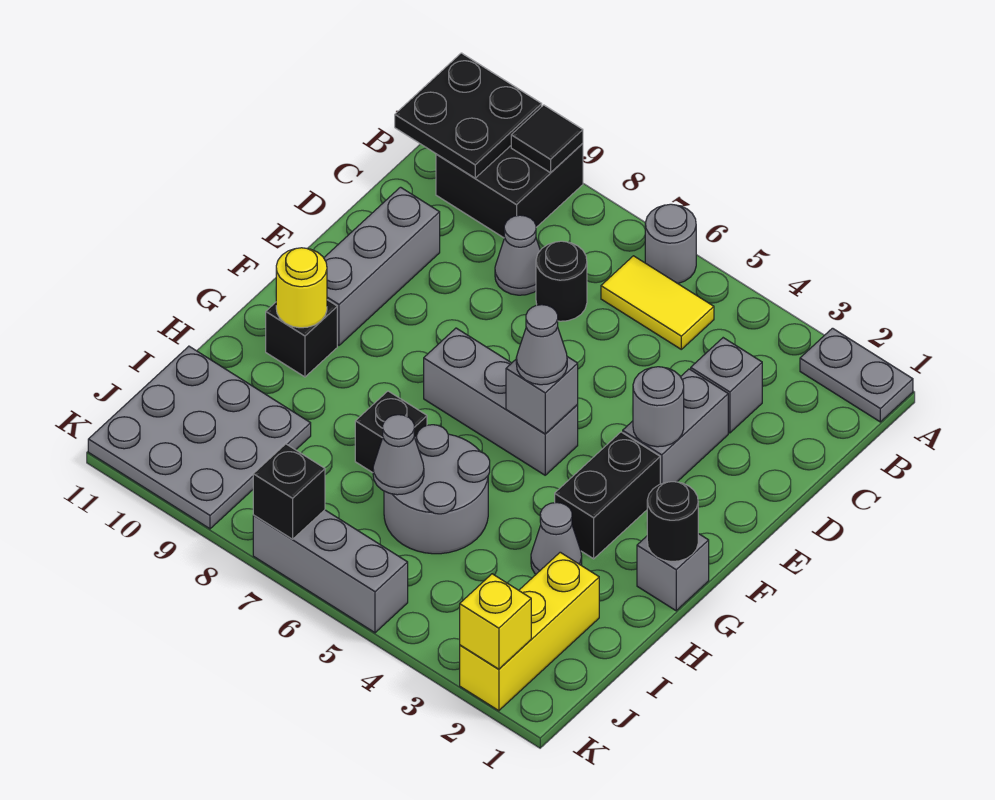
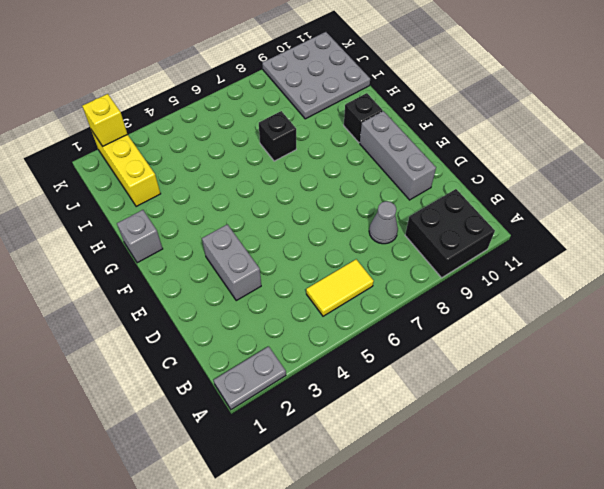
none -> grey round brick A6 level 1
none -> grey brick C3 level 1
none -> black round brick C7 level 1

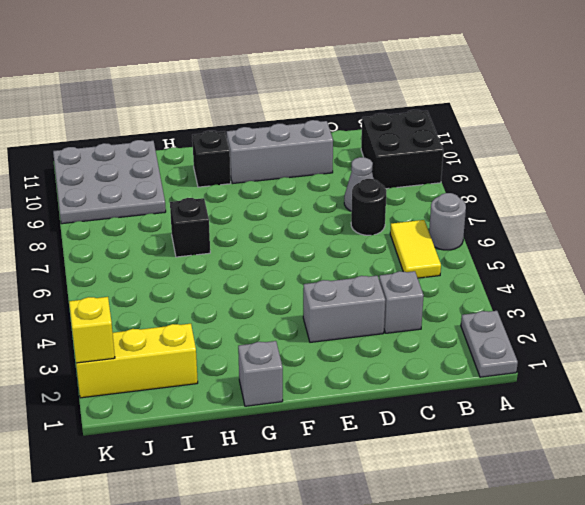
none -> black brick F3:G3 level 1
none -> grey brick F5:F7 level 1
none -> grey cone H3 level 1

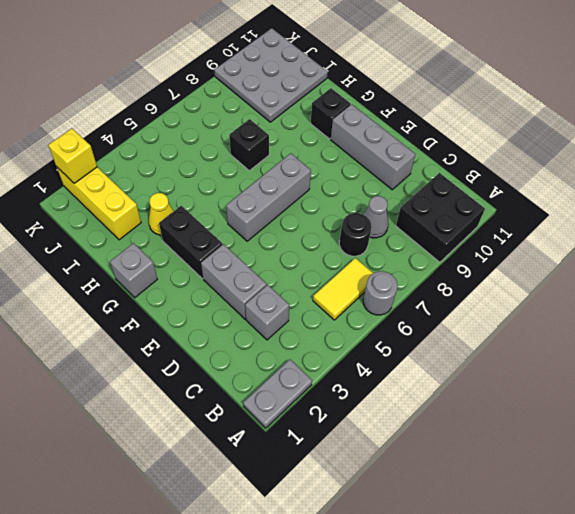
yellow cone H3 level 1 -> grey cone H3 level 1
none -> grey round brick H5:I6 level 1
none -> grey brick K5:K7 level 1
none -> black tile A9 level 2

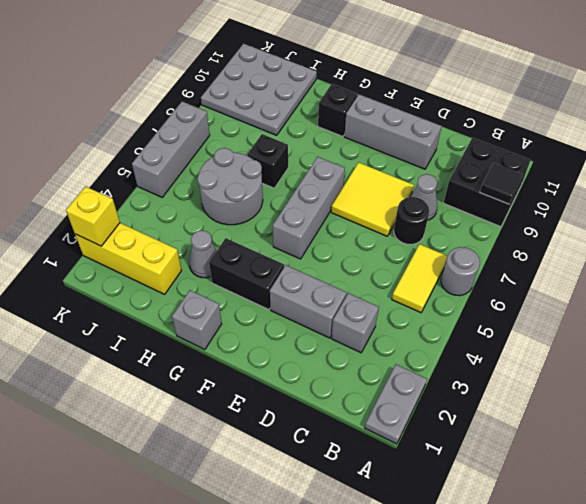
yellow tile D7:E8 level 1 -> none
none -> black plate A10:B11 level 2
none -> grey round brick E3 level 2
none -> grey brick F5 level 2

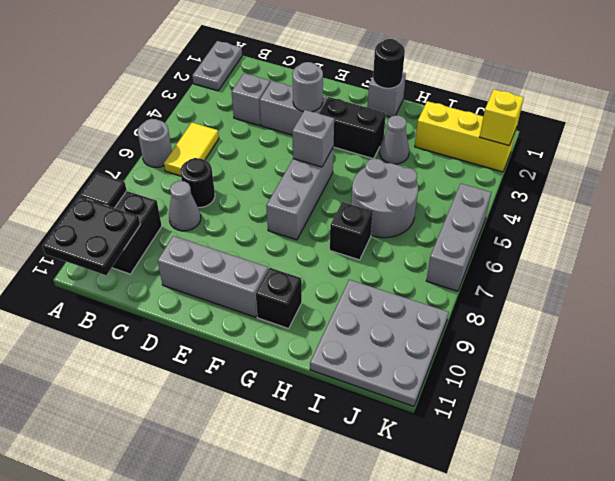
none -> yellow round brick G10 level 2
none -> grey cone I6 level 2
none -> black brick K7 level 2

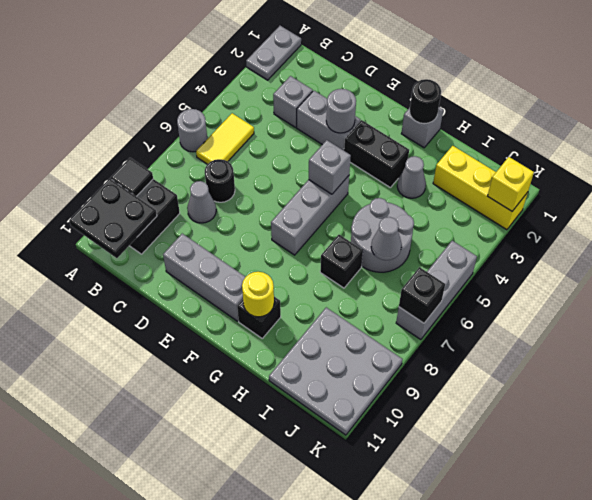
none -> grey cone F5 level 3

